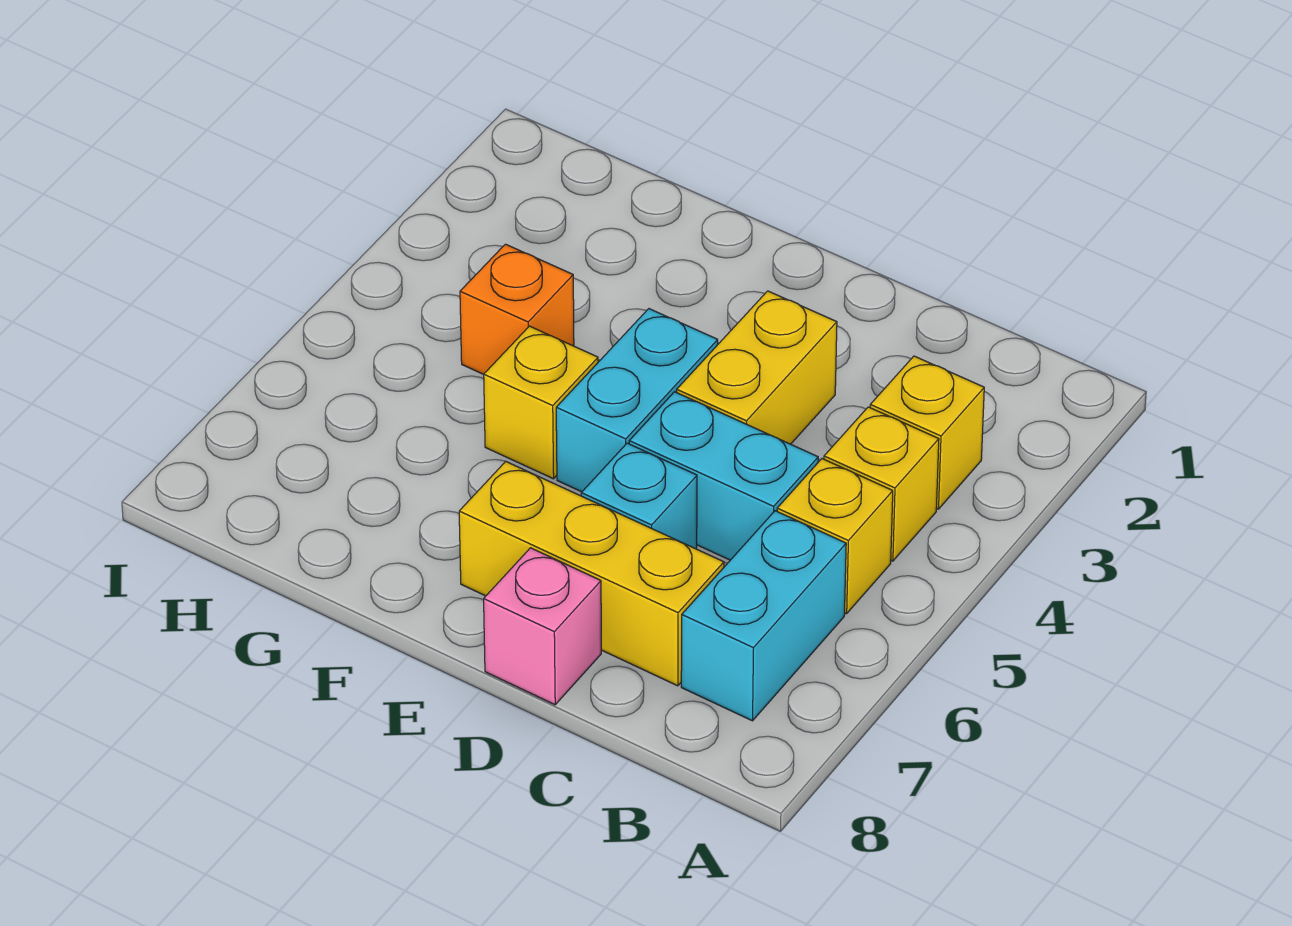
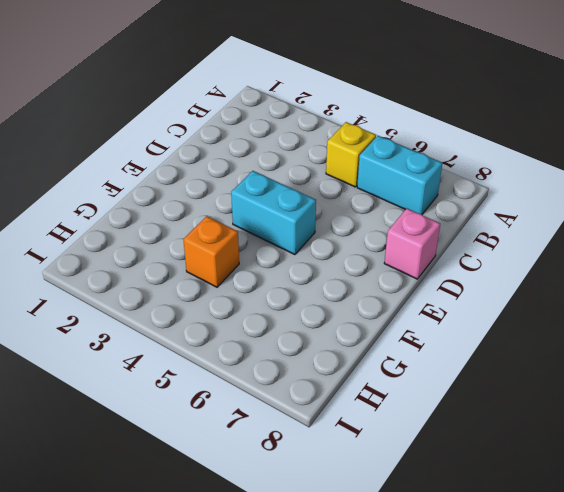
none -> yellow brick B3 level 1
none -> yellow brick B4 level 1
none -> cyan brick C5:D5 level 1

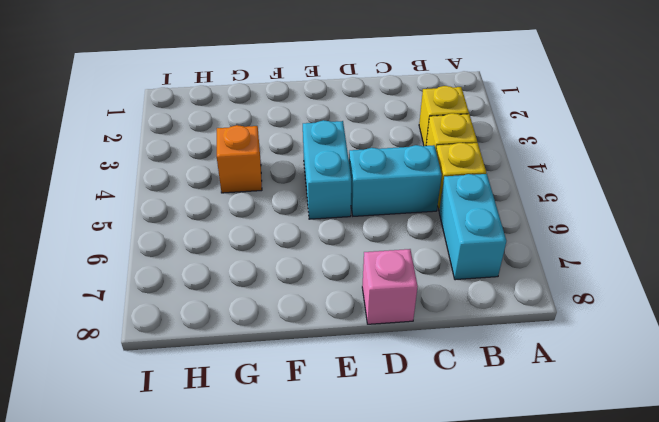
none -> yellow brick C7:E7 level 1
none -> yellow brick D3:D4 level 1
none -> cyan brick D6 level 1

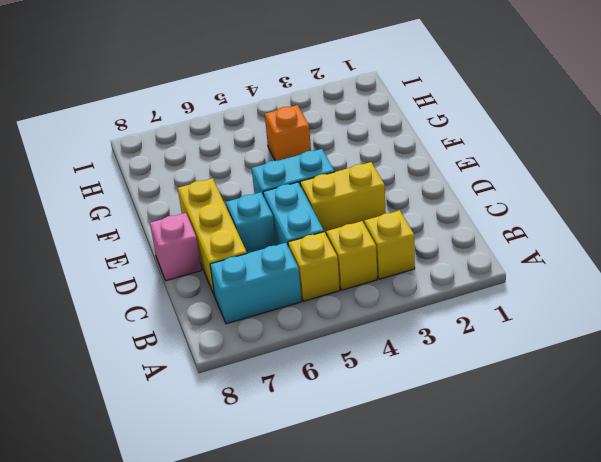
none -> yellow brick F5 level 1

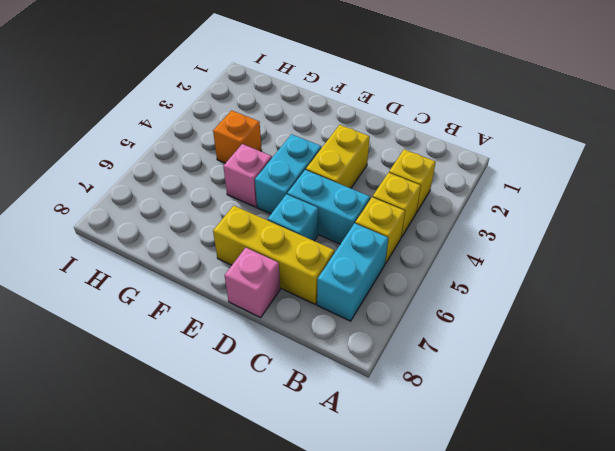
pink brick F5 level 1 -> yellow brick F5 level 1

